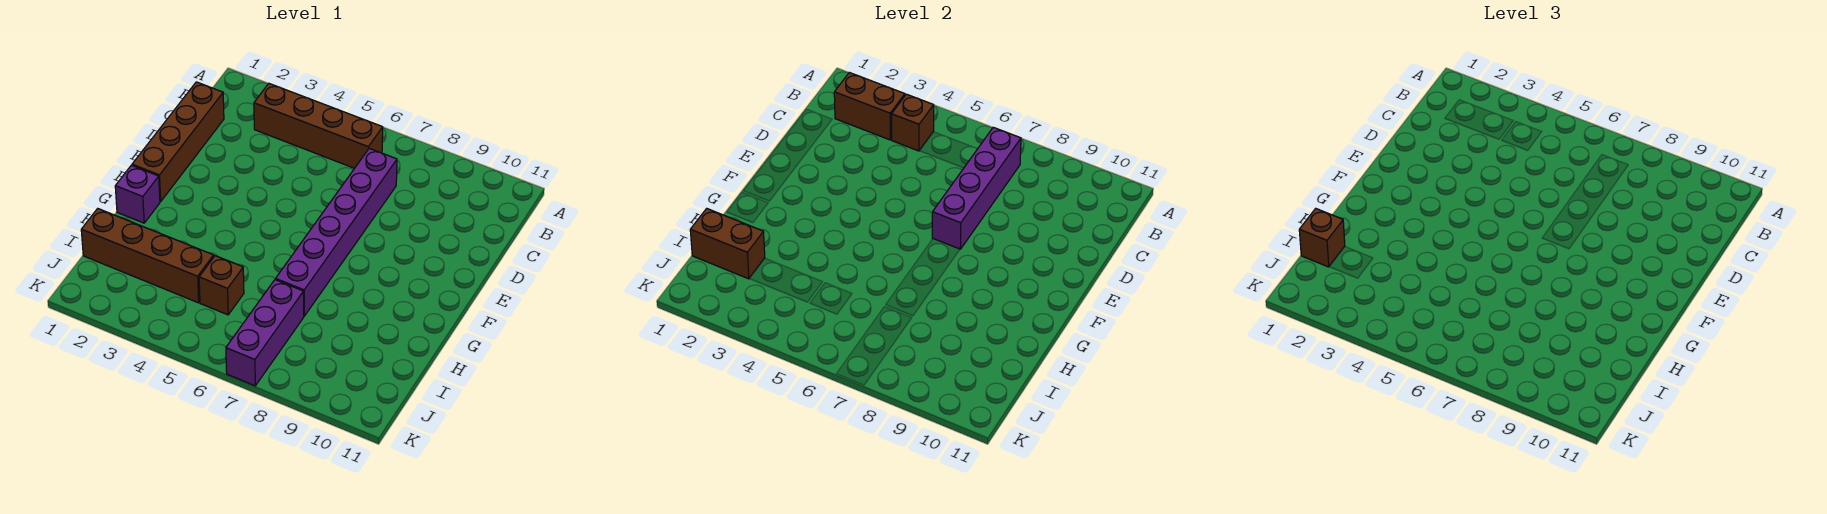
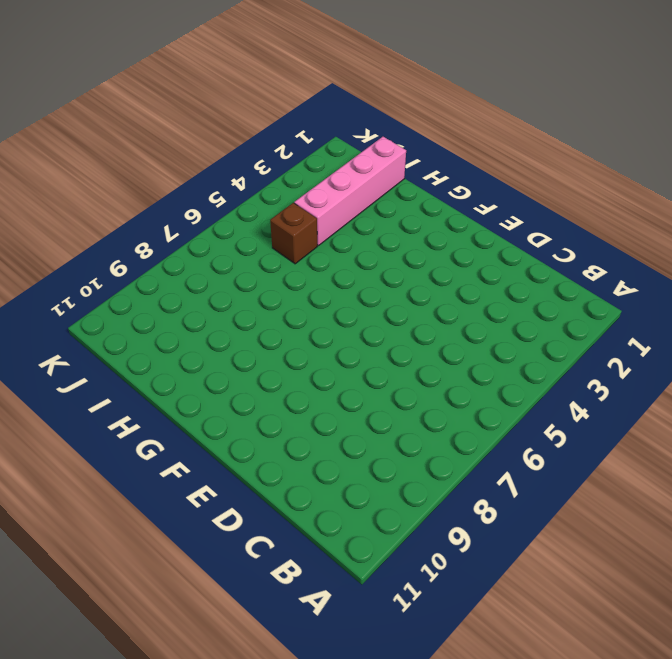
pink brick I1:I4 level 1 -> brown brick I1:I4 level 1
none -> brown brick B3:B6 level 1
none -> brown brick C1:F1 level 1
none -> purple brick C7:H7 level 1

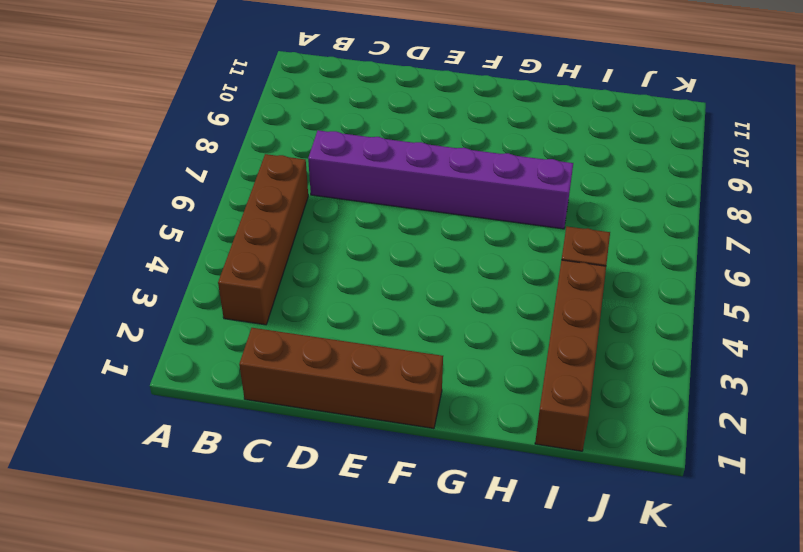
none -> purple brick G1 level 1
none -> purple brick I7:K7 level 1
none -> brown brick B2:B3 level 2

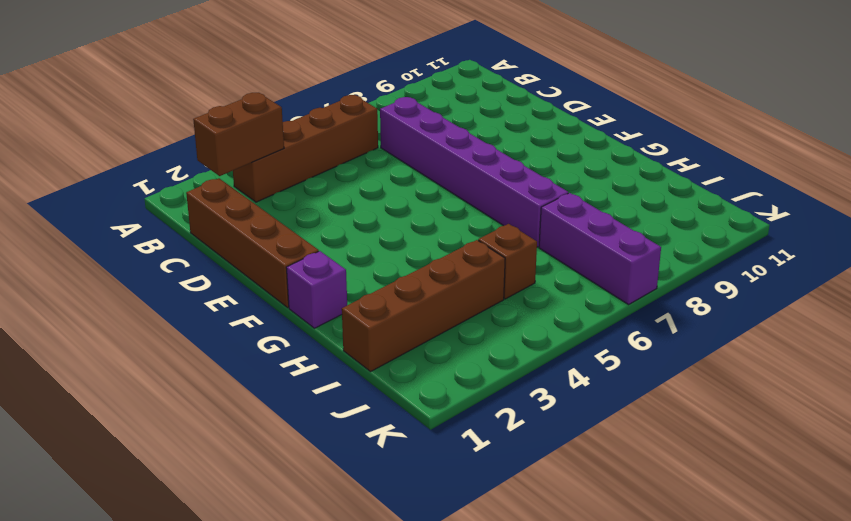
none -> brown brick B4 level 2
none -> purple brick B7:E7 level 2
none -> brown brick I1:I2 level 2

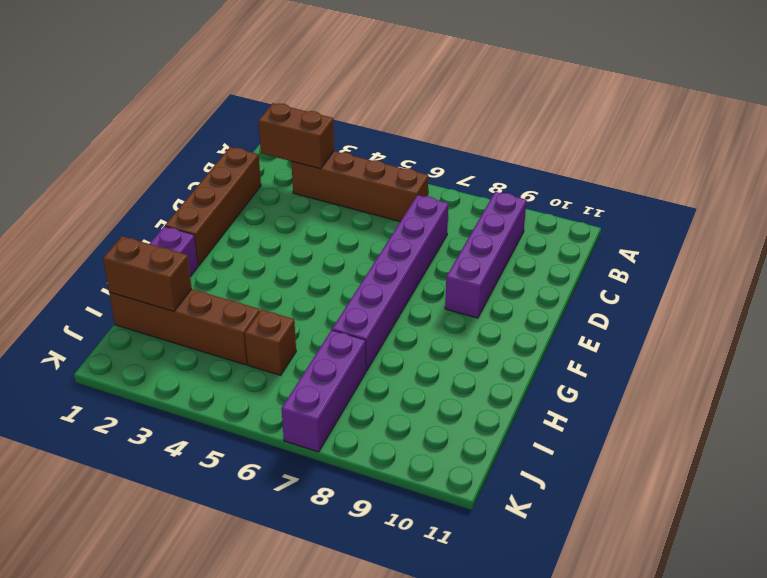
purple brick B9:E9 level 1 -> purple brick B7:E7 level 2
none -> brown brick B4 level 2
none -> brown brick I1 level 3

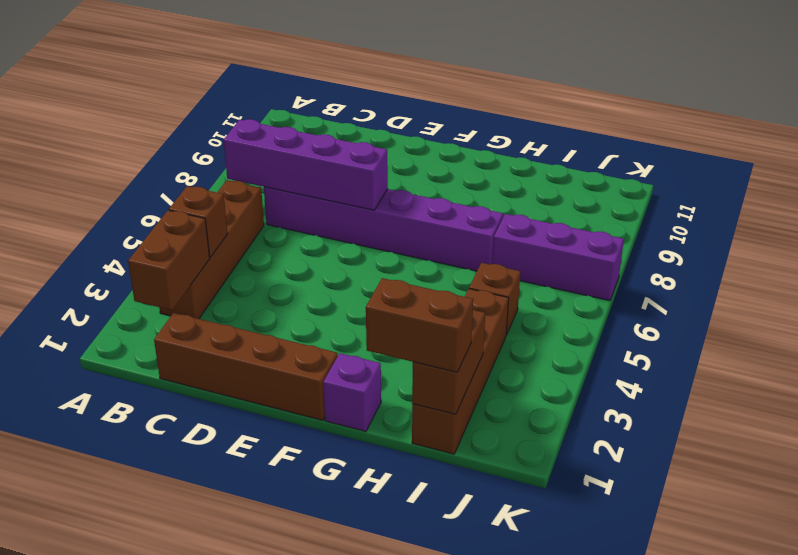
brown brick H1:I1 level 3 -> brown brick I1 level 3

